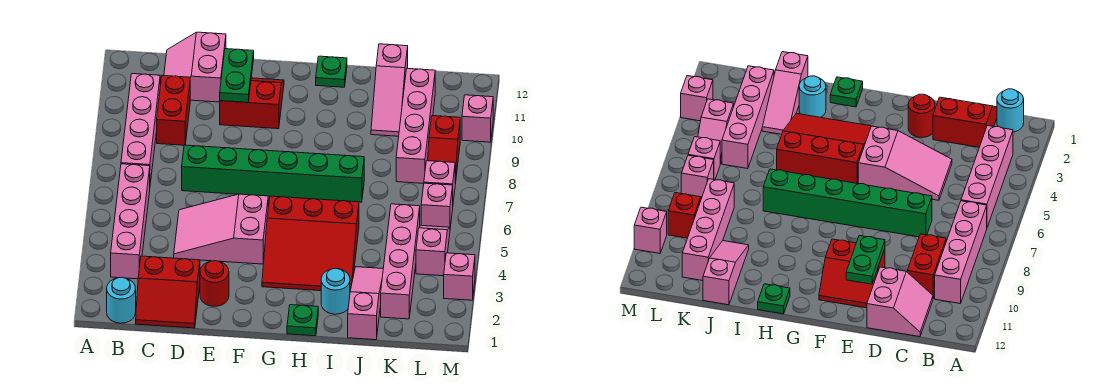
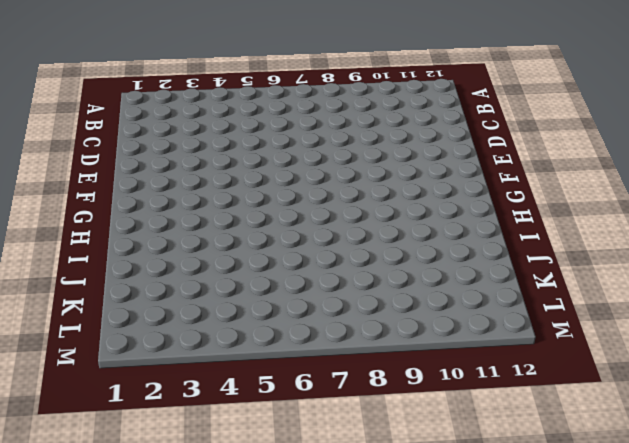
none -> cyan round brick B1 level 1
none -> pink brick B3:B6 level 1
none -> pink brick B7:B10 level 1

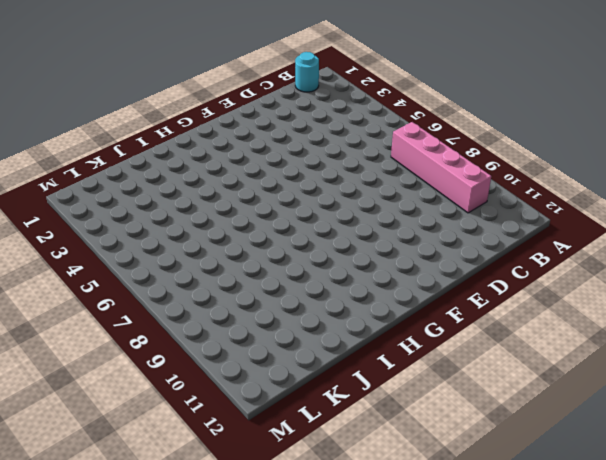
none -> pink brick B3:B6 level 1
none -> red slope C1:D2 level 1 top 2
none -> red brick C9:C10 level 1

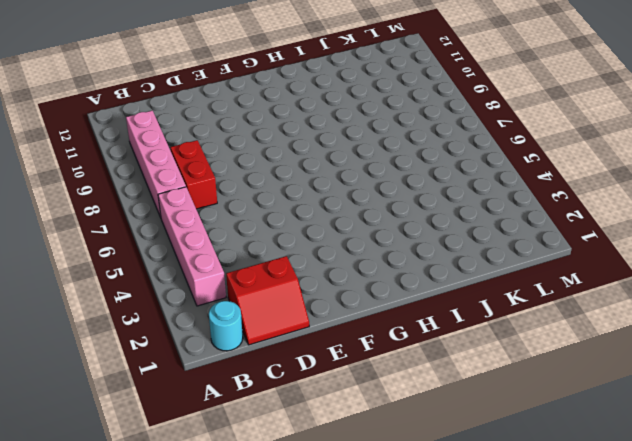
red brick C7:C8 level 1 -> red brick C9:C10 level 1
none -> pink slope C11:D12 level 1 top D
none -> pink slope D4:F5 level 1 top F
none -> green brick D7:I7 level 1

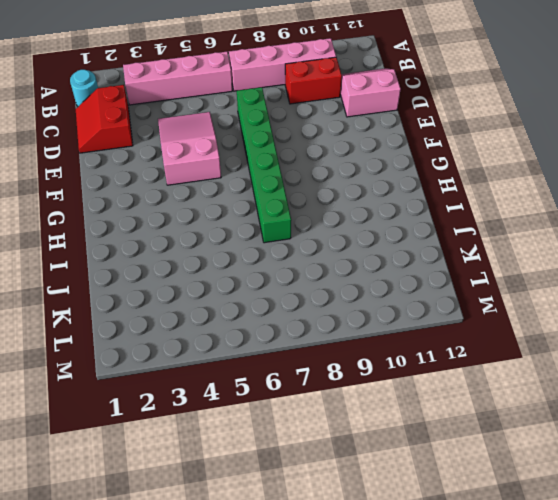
none -> red round brick E2 level 1
none -> red slope E10:F11 level 1 top 10
none -> red slope G3:I5 level 1 top 5

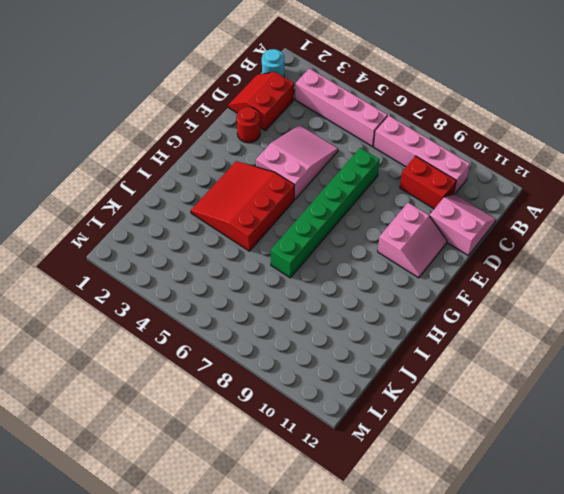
pink slope E10:F11 level 1 top 10 -> red slope E10:F11 level 1 top 10
none -> green plate H1 level 1
none -> green plate H12 level 1
none -> cyan round brick I2 level 1

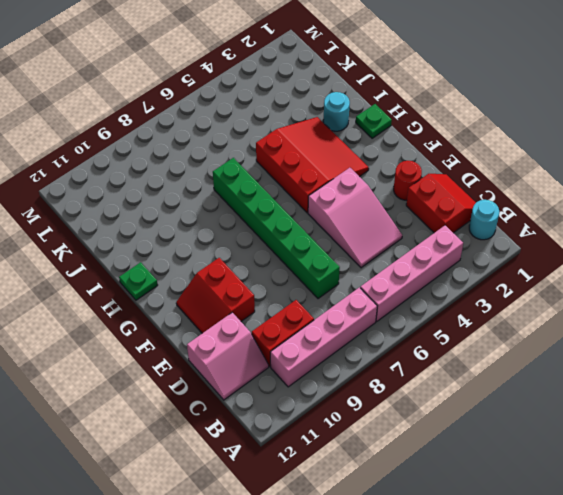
none -> pink slope J1:J3 level 1 top 1
none -> pink slope J10:J12 level 1 top 12
none -> pink brick K2:K5 level 1

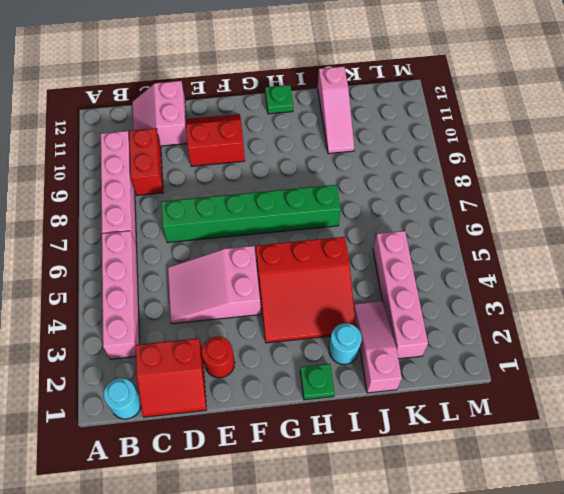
none -> pink brick K8:K11 level 1
none -> pink slope L4:L5 level 1 top 4
none -> pink brick L6 level 1

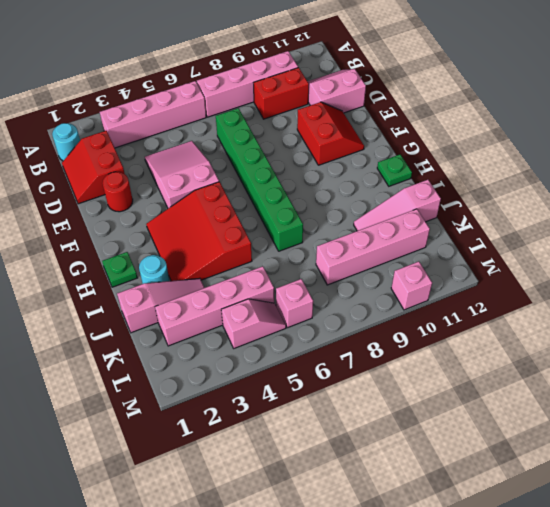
none -> pink brick L7 level 1
none -> red slope L8:L9 level 1 top 9
none -> pink brick M3 level 1

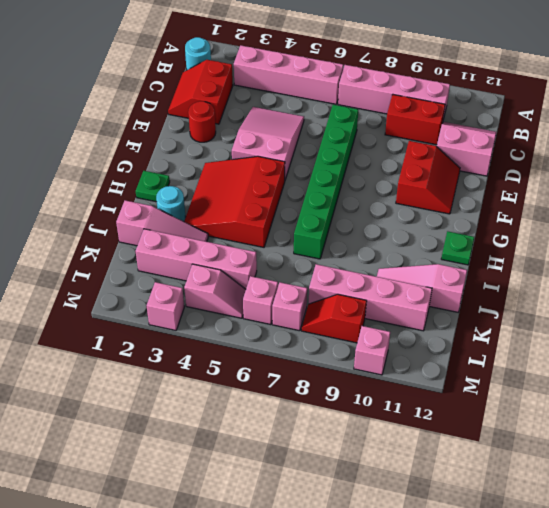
none -> green plate E10:E11 level 2

